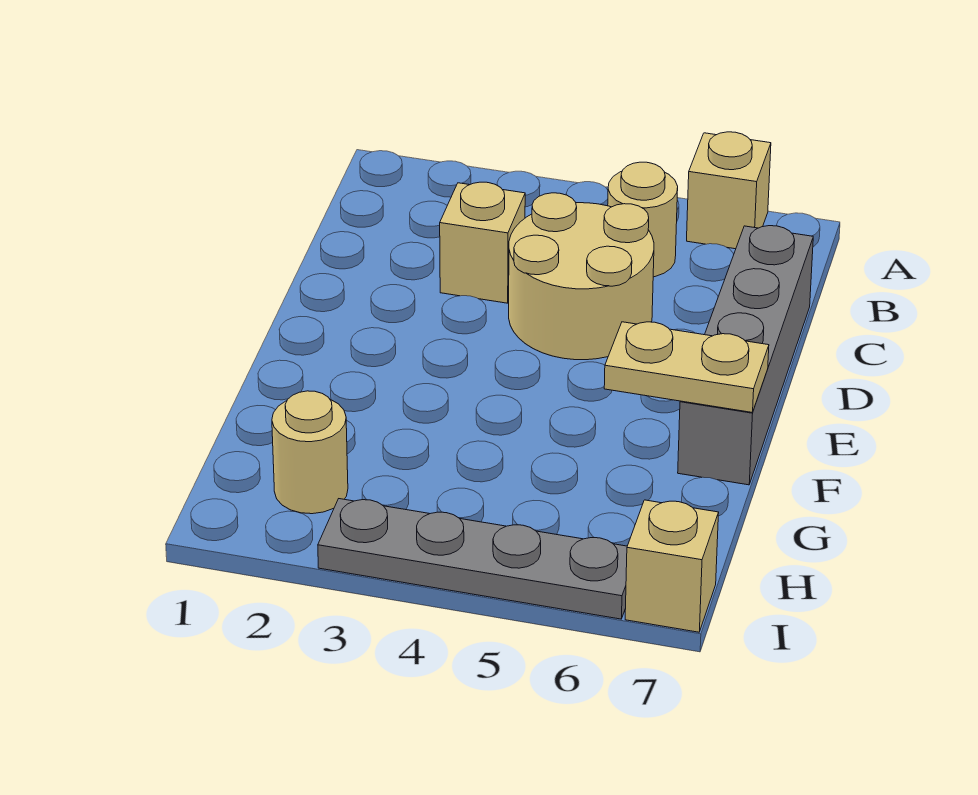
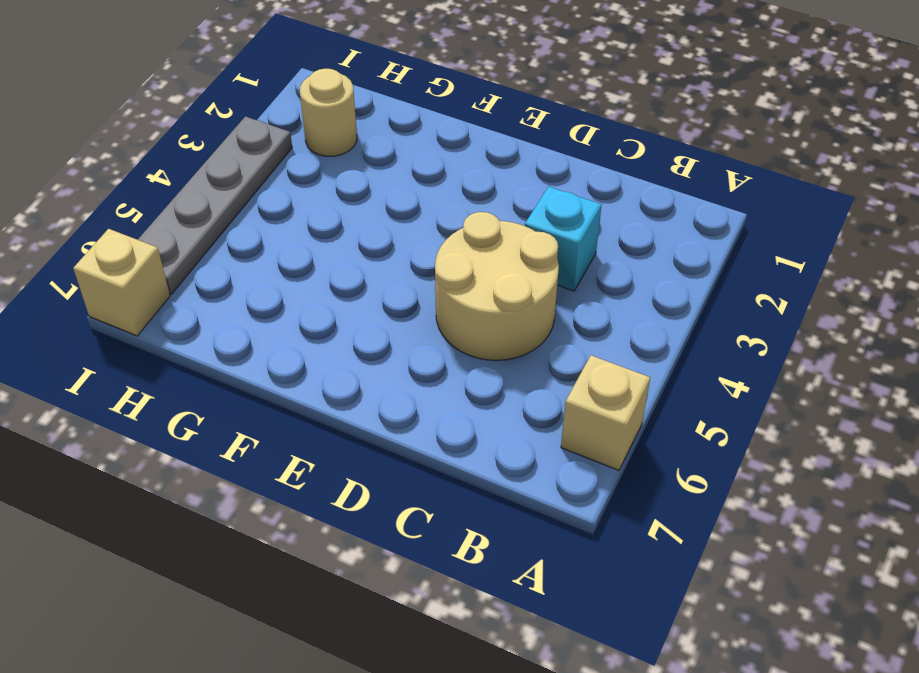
cyan brick C3 level 1 -> tan brick C3 level 1
none -> tan round brick B5 level 1
none -> grey brick C7:F7 level 1

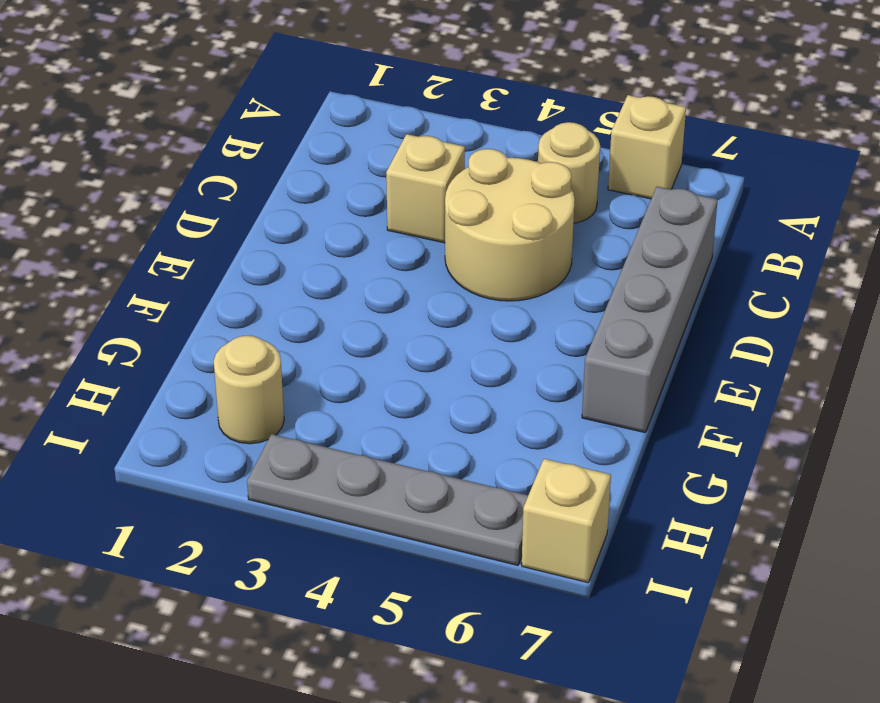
none -> tan plate F6:F7 level 2

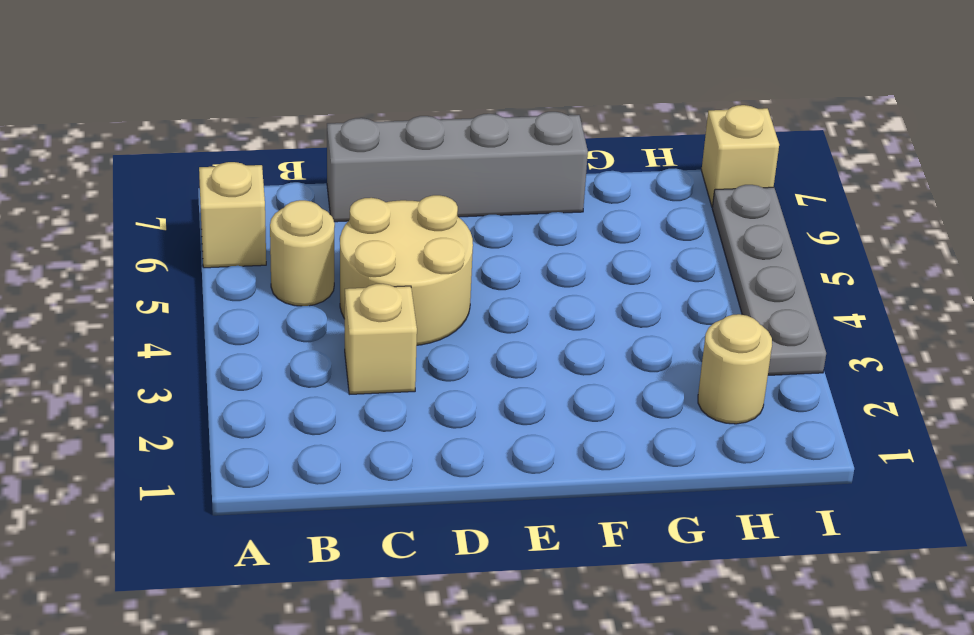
none -> tan plate F6:F7 level 2

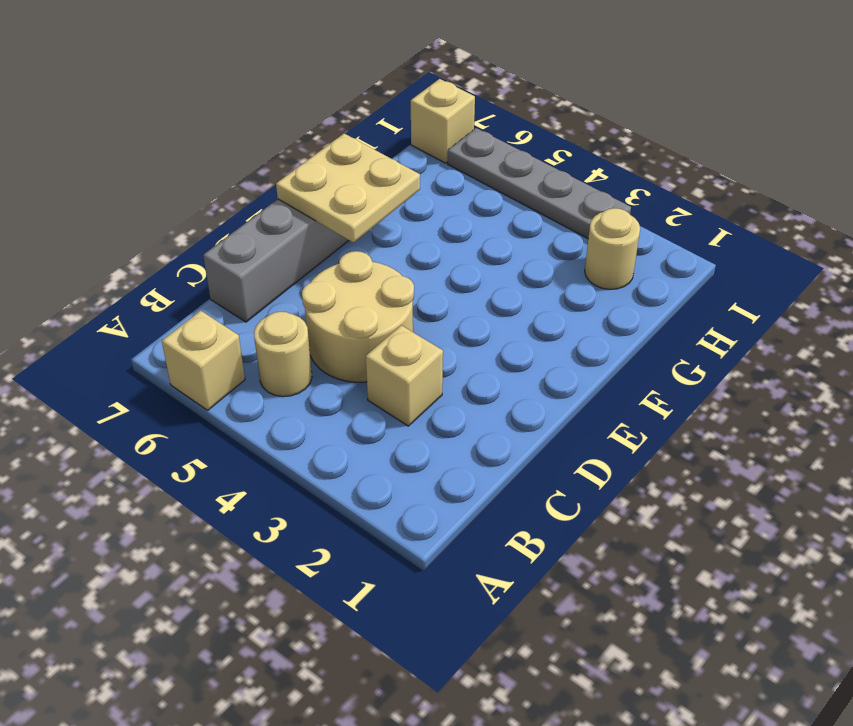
tan plate E6:F7 level 2 -> tan plate F6:F7 level 2

